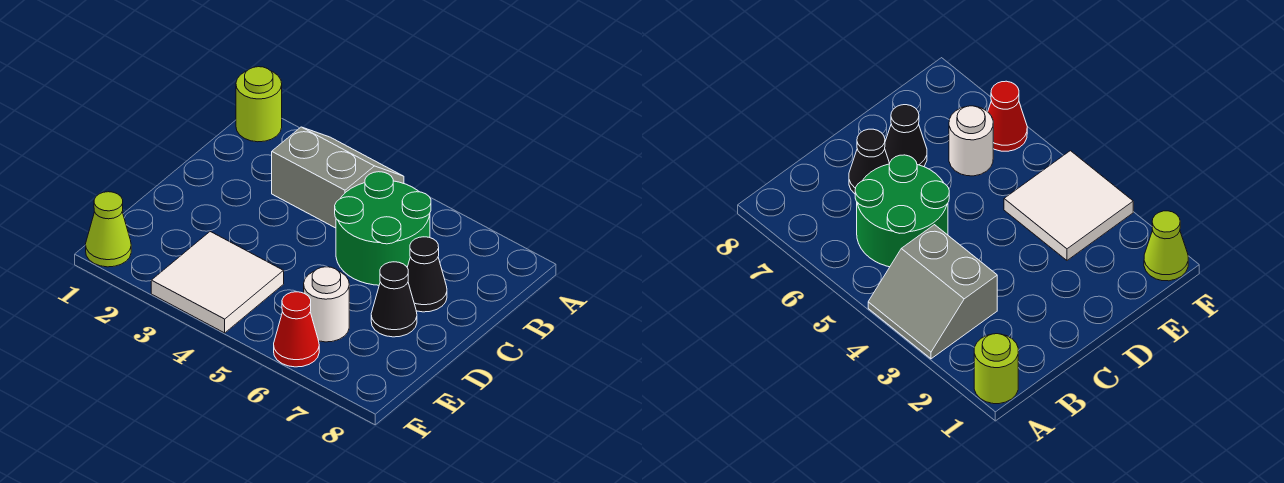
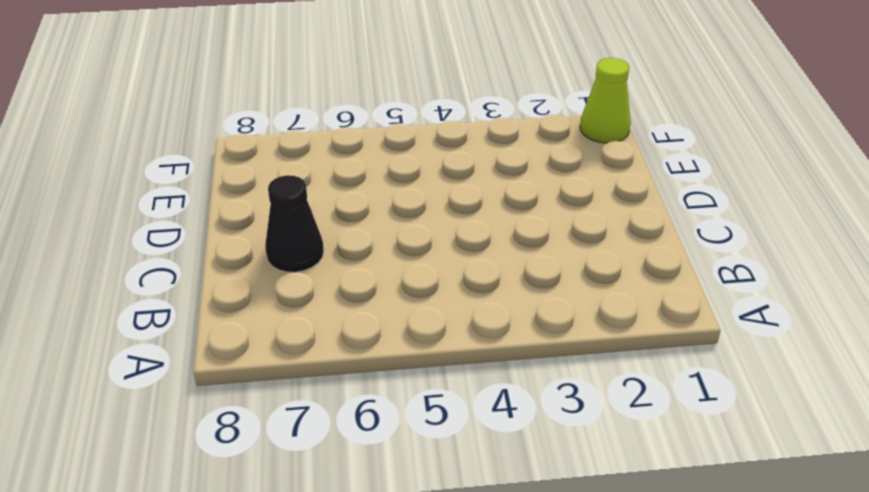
none -> lime round brick A1 level 1
none -> grey slope A3:B4 level 1 top B

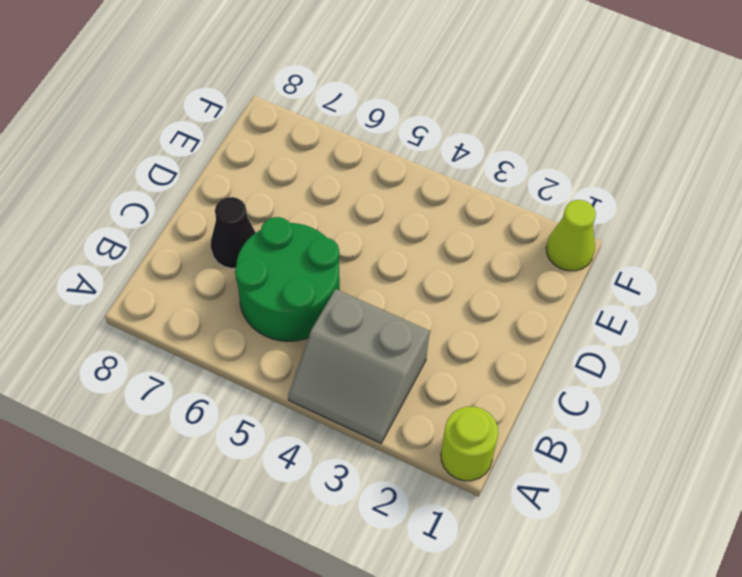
none -> black cone D7 level 1
none -> white tile E3:F4 level 1

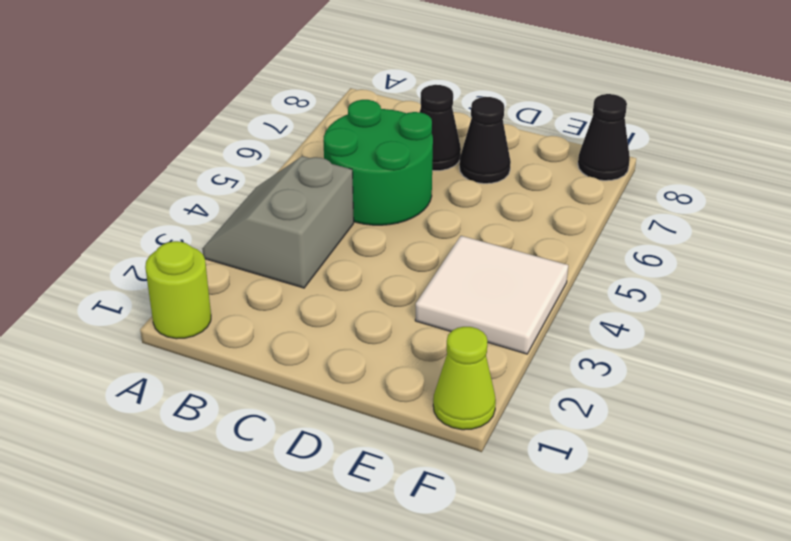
black cone F8 level 1 -> none
none -> white round brick E6 level 1
none -> red cone F6 level 1

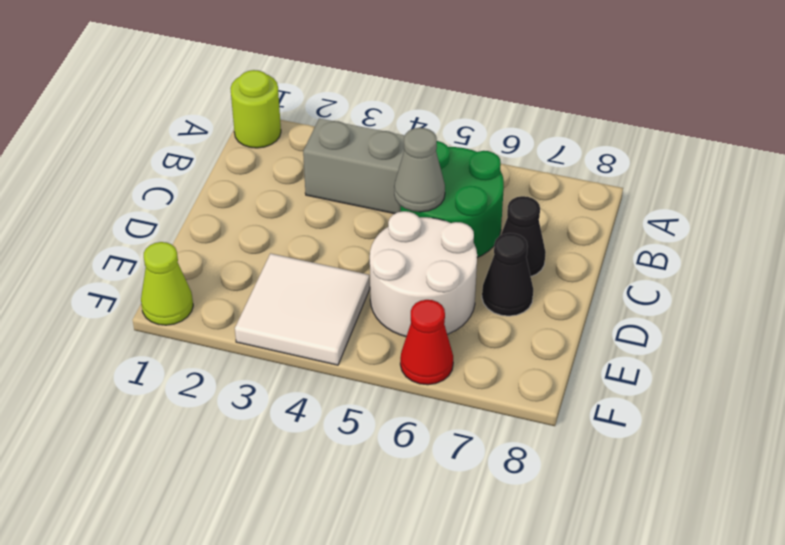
grey cone C5 level 2 -> none
white round brick D5:E6 level 1 -> white round brick E6 level 1

